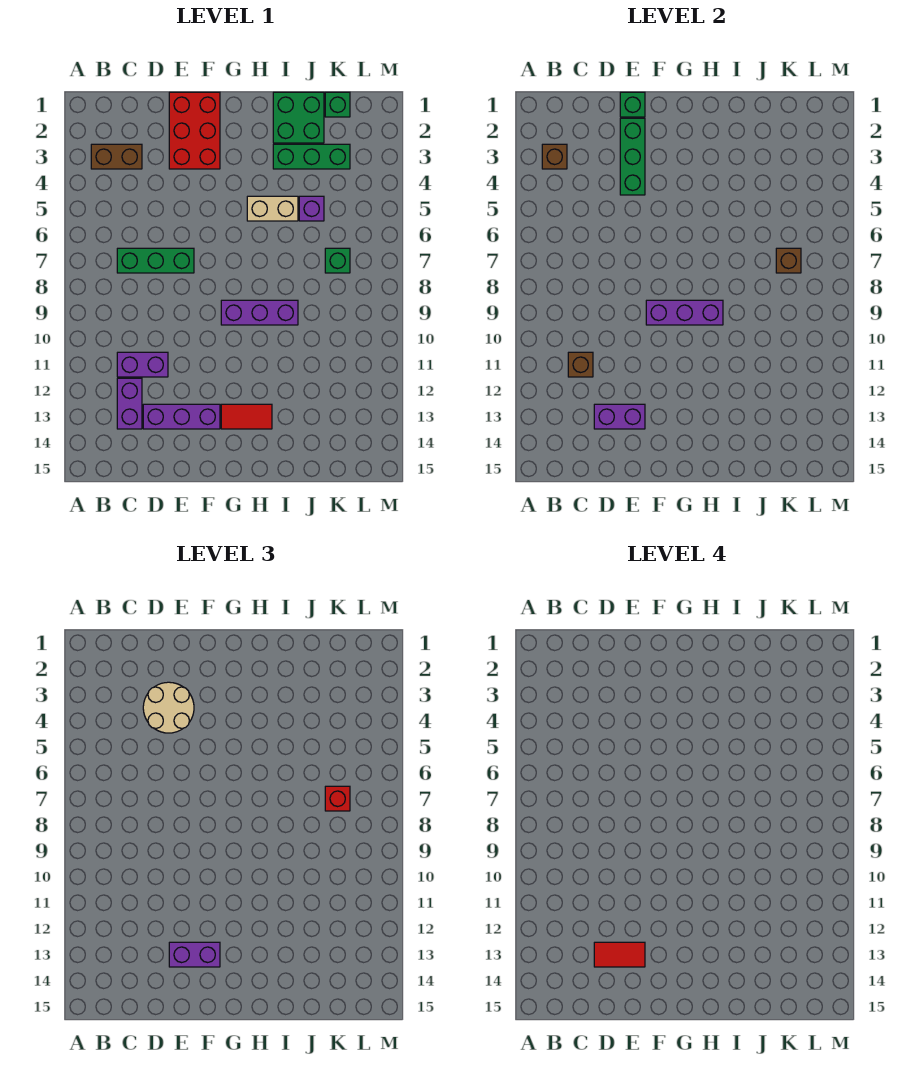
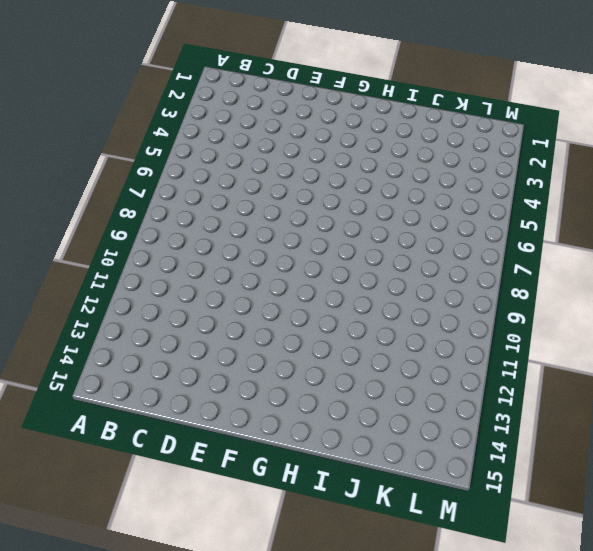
none -> brown brick B3:C3 level 1
none -> green brick C7:E7 level 1
none -> purple brick C11:D11 level 1

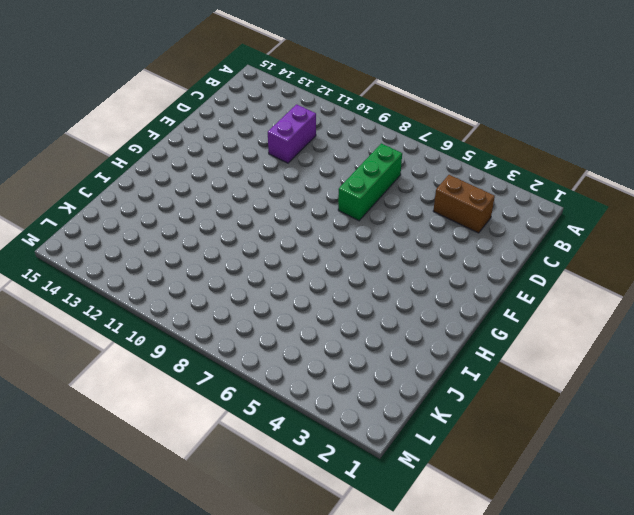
brown brick C3:C4 level 1 -> brown brick B3:C3 level 1
none -> purple brick C12:C13 level 1
none -> purple brick D13:F13 level 1
none -> red brick E1:F3 level 1

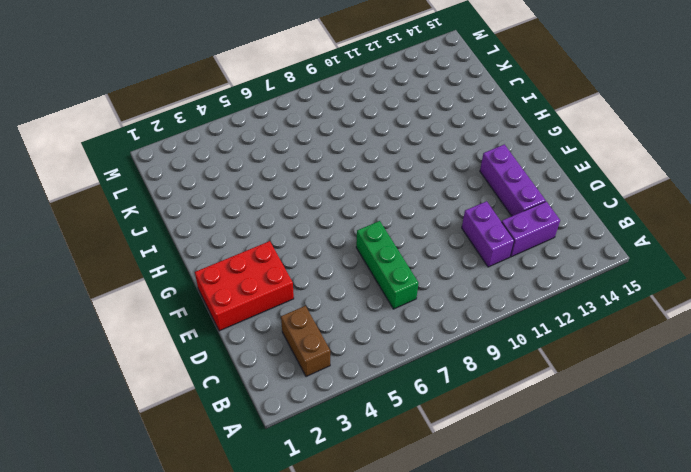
none -> purple brick G9:I9 level 1
none -> red tile G13:H13 level 1
none -> tan brick H5:I5 level 1

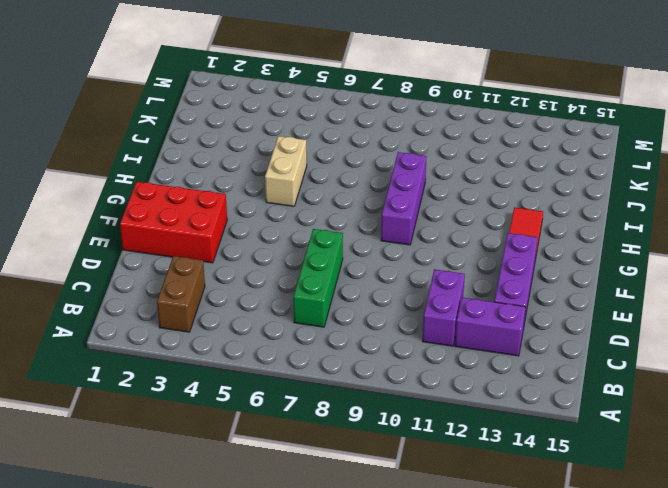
none -> green brick I1:J2 level 1
none -> green brick I3:K3 level 1
none -> purple brick J5 level 1

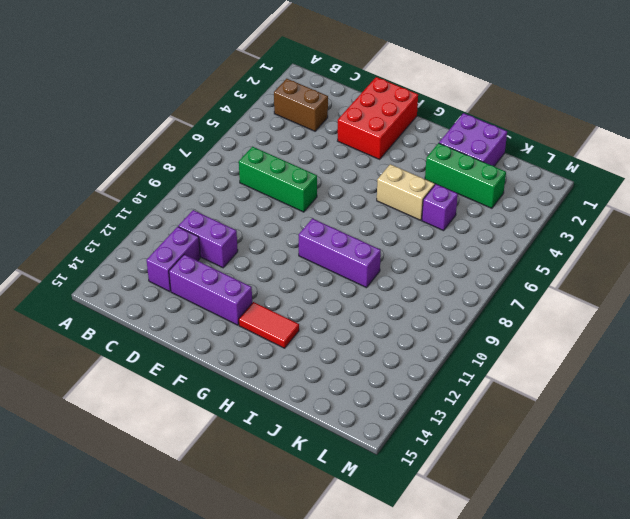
purple brick I1:J2 level 1 -> green brick I1:J2 level 1
none -> green brick K1 level 1
none -> green brick K7 level 1
none -> brown brick B3 level 2

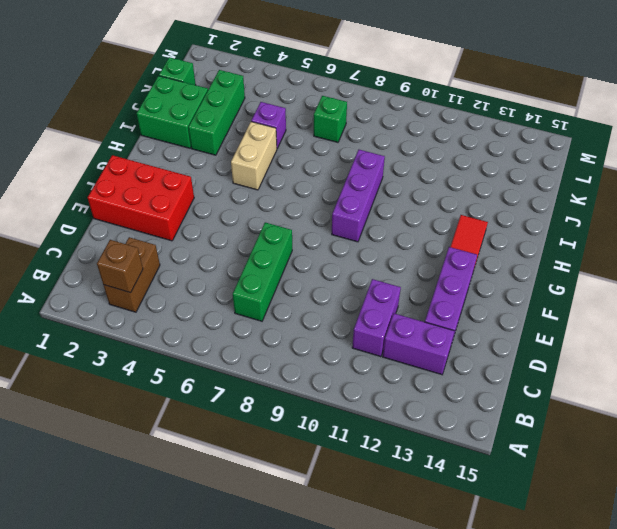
none -> brown brick C11 level 2
none -> purple brick D13:E13 level 2
none -> green brick E1 level 2

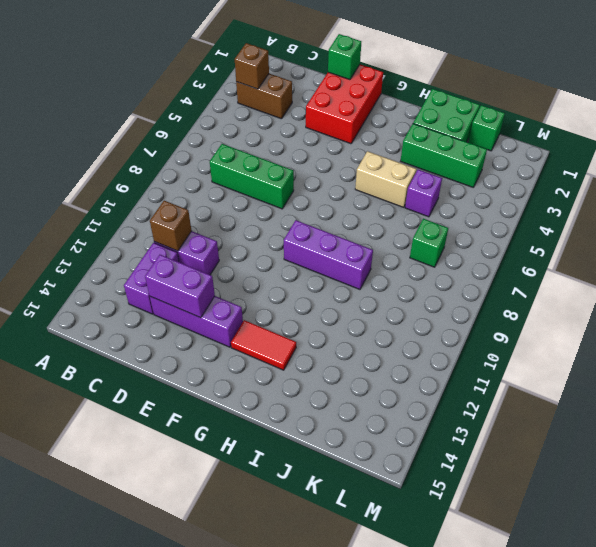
none -> green brick E2:E4 level 2
none -> purple brick F9:H9 level 2
none -> brown brick K7 level 2

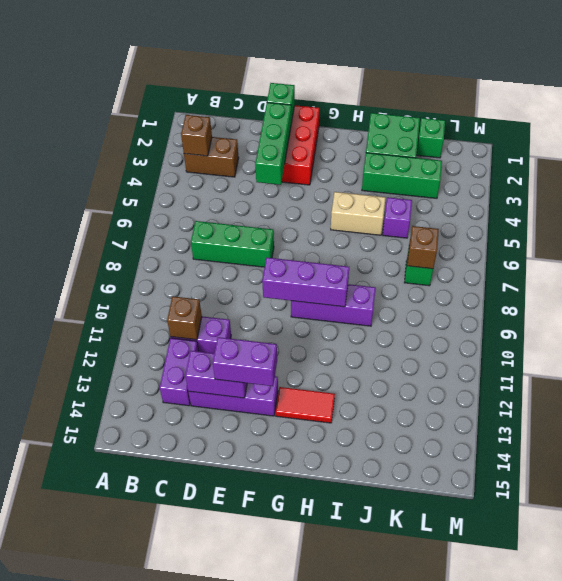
none -> tan round brick D3:E4 level 3
none -> red brick K7 level 3
none -> red tile D13:E13 level 4

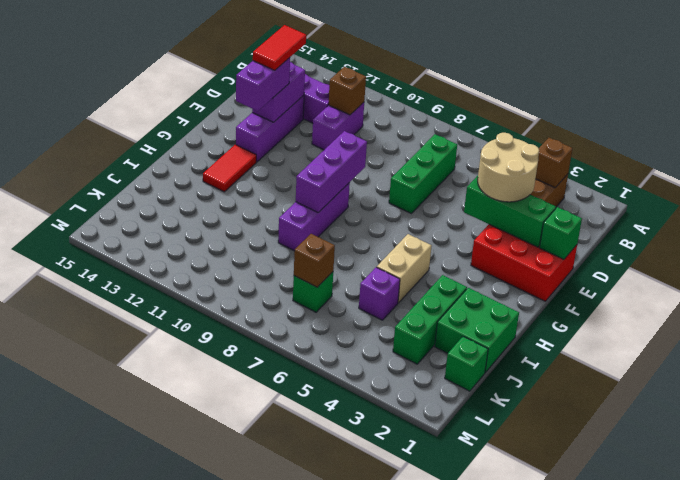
none -> red brick K7 level 3

